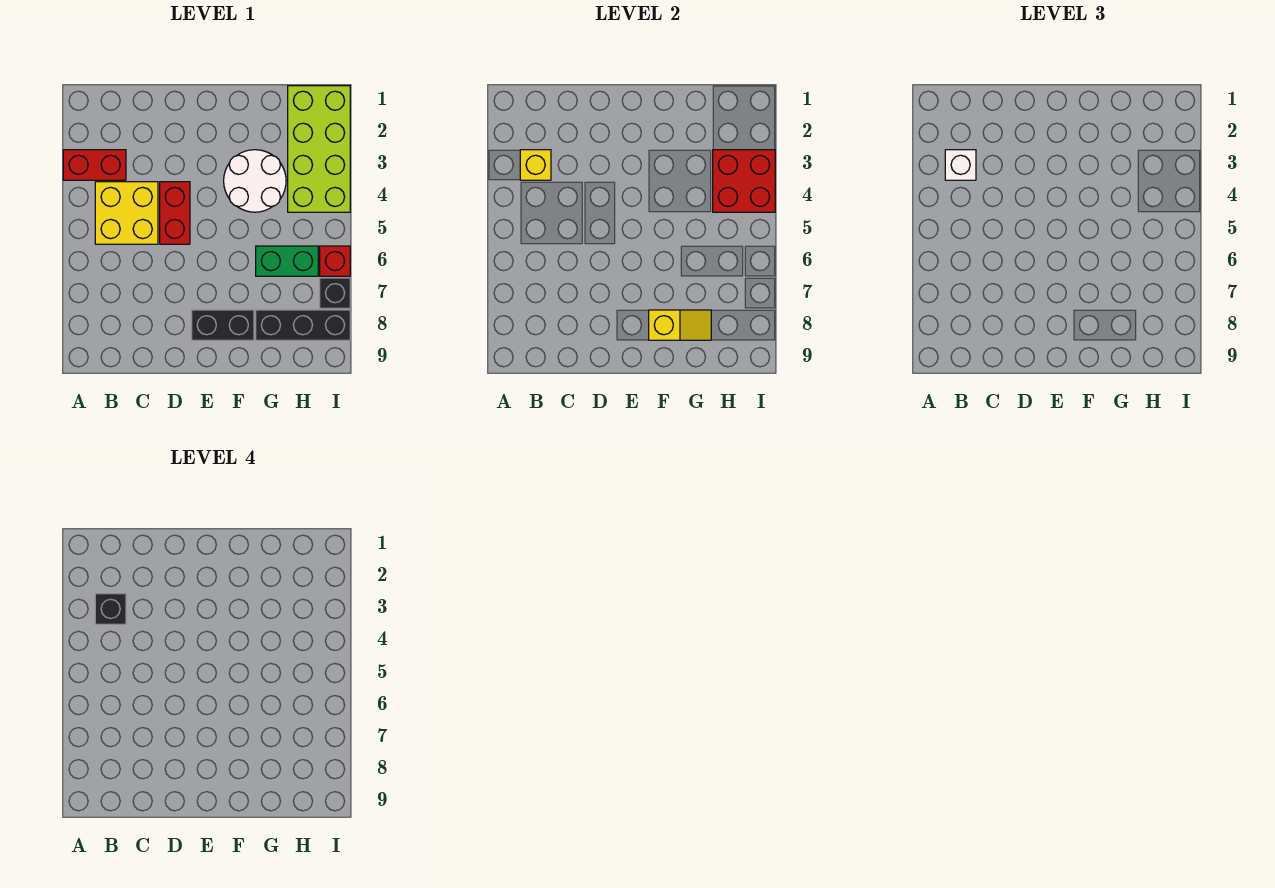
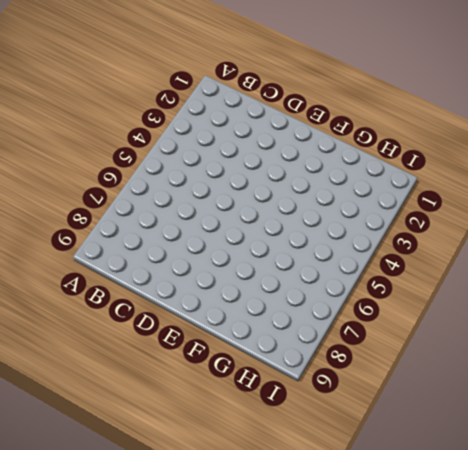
none -> red brick A3:B3 level 1
none -> yellow brick B4:C5 level 1
none -> red brick D4:D5 level 1

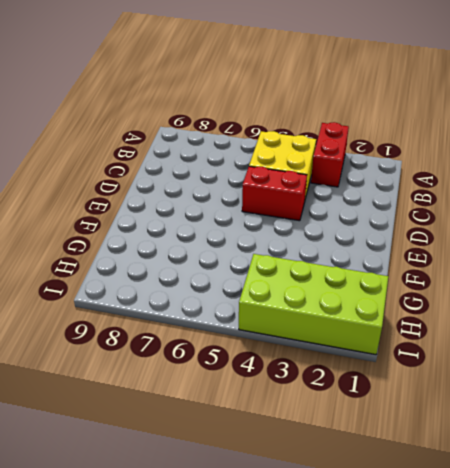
none -> black brick E8:F8 level 1
none -> white round brick F3:G4 level 1
none -> green brick G6:H6 level 1

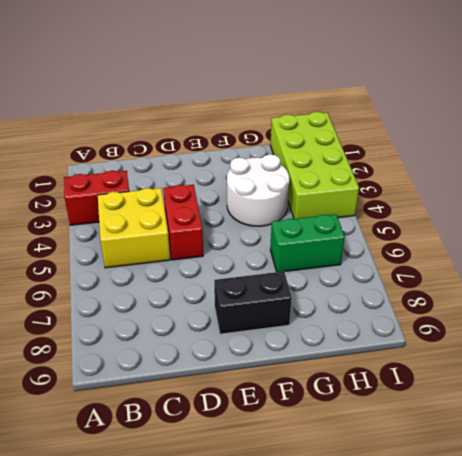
none -> black brick G8:I8 level 1
none -> red brick I6 level 1
none -> black brick I7 level 1

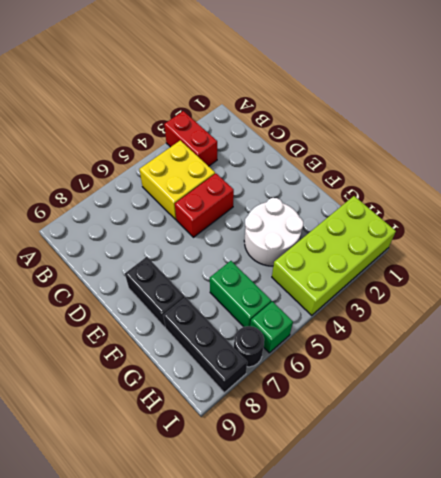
green brick I6 level 1 -> red brick I6 level 1
black round brick I7 level 1 -> black brick I7 level 1
none -> yellow brick B3 level 2
none -> yellow slope F8:G8 level 2 top F
none -> red brick H3:I4 level 2

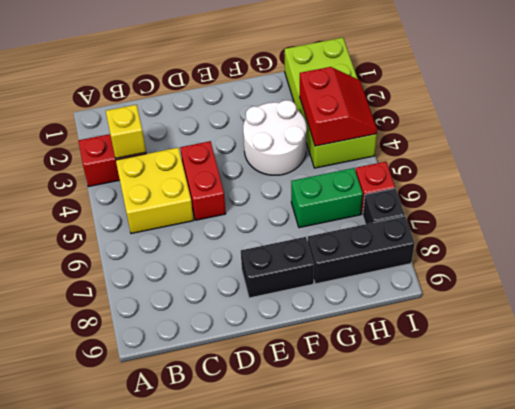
red slope H3:I4 level 2 top H -> red brick H3:I4 level 2
none -> yellow slope F8:G8 level 2 top F
none -> white brick B3 level 3
none -> black brick B3 level 4

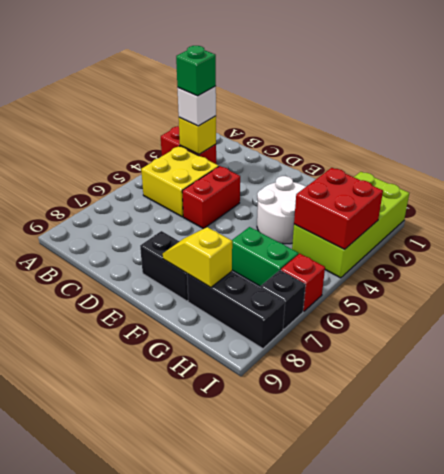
green brick B3 level 4 -> black brick B3 level 4
yellow slope F8:G8 level 2 top G -> yellow slope F8:G8 level 2 top F

